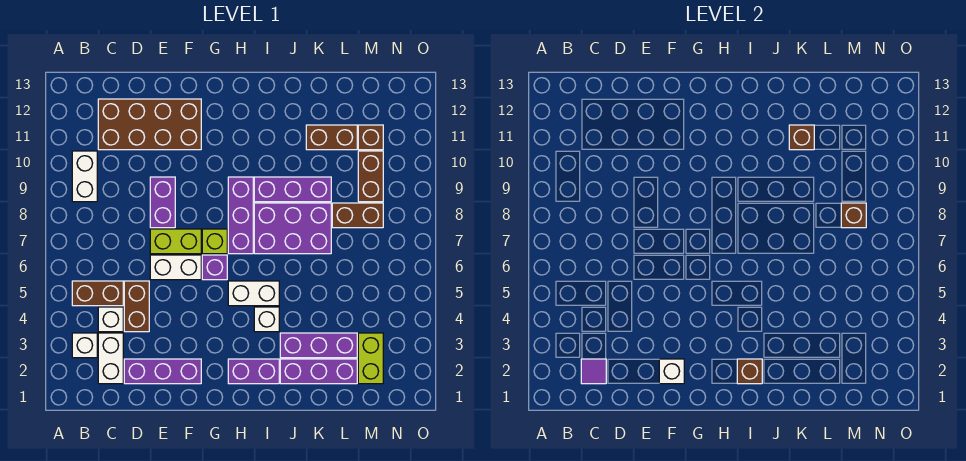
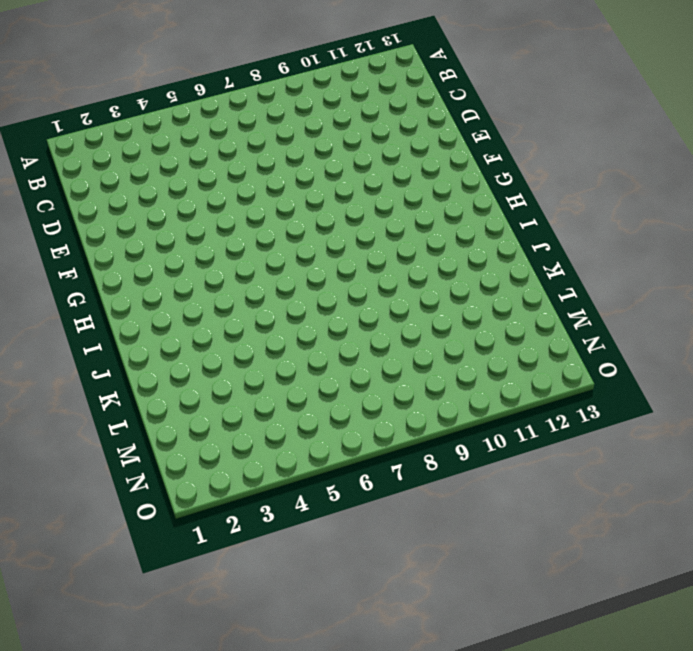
none -> white brick B3 level 1
none -> brown brick B5:C5 level 1
none -> white brick B9:B10 level 1
none -> white brick C2:C3 level 1

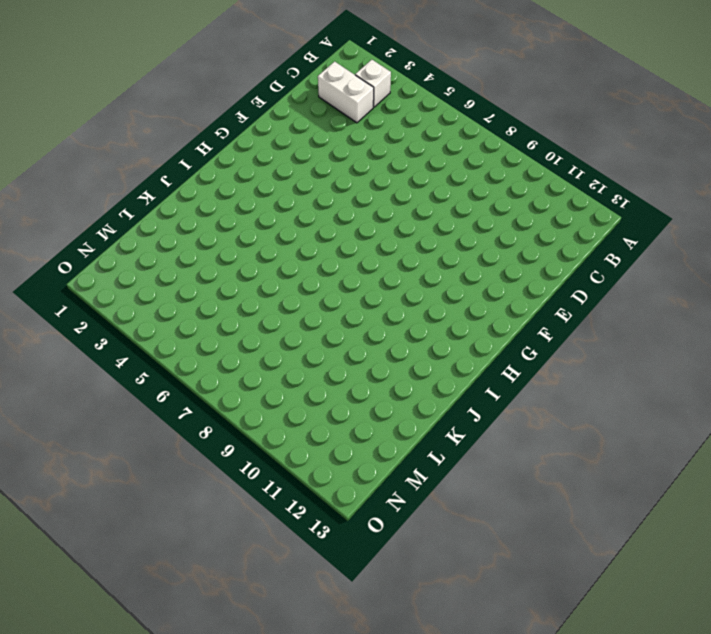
none -> brown brick B5:C5 level 1
none -> white brick B9:B10 level 1
none -> white brick C4 level 1
none -> brown brick C11:F12 level 1

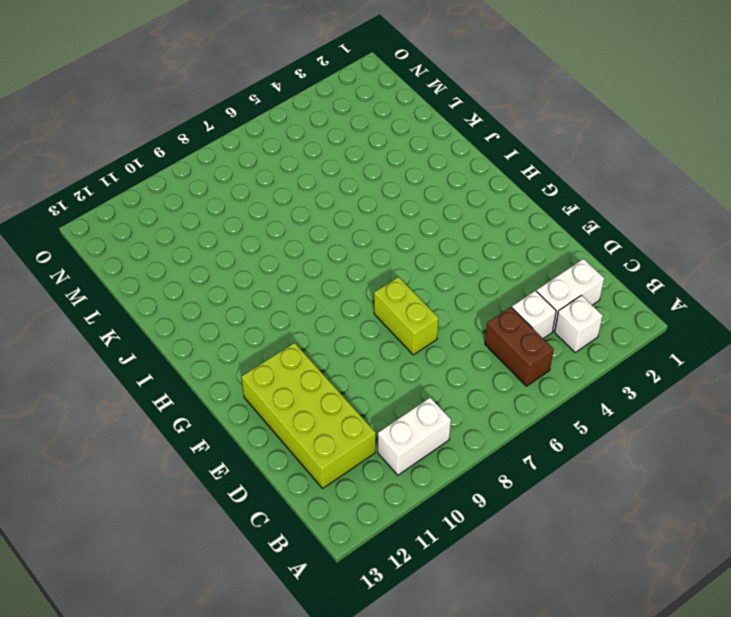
lime brick C11:F12 level 1 -> brown brick C11:F12 level 1
none -> purple brick D2:F2 level 1
none -> brown brick D4:D5 level 1
none -> white brick E6:F6 level 1
none -> purple brick E8:E9 level 1

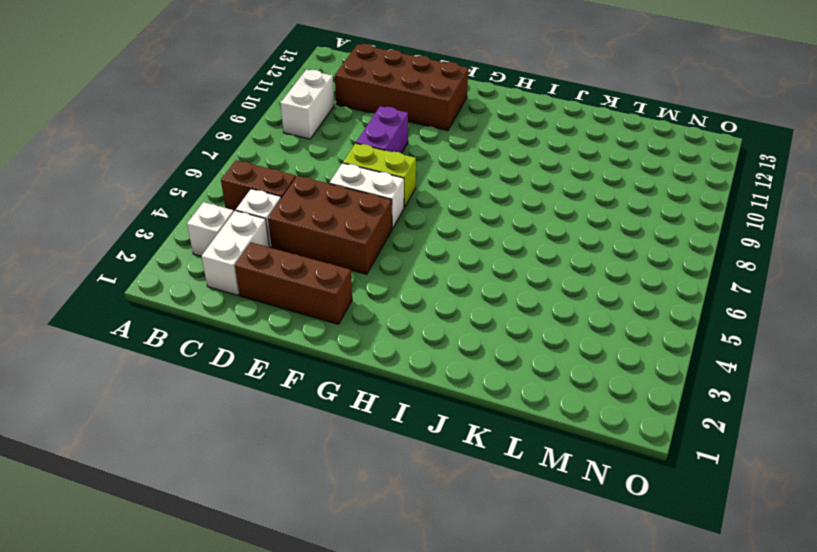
brown brick D2:F2 level 1 -> purple brick D2:F2 level 1
brown brick D4:F5 level 1 -> brown brick D4:D5 level 1
none -> purple brick G6 level 1
none -> lime brick G7 level 1
none -> purple brick H2:I2 level 1
none -> white brick H5:I5 level 1

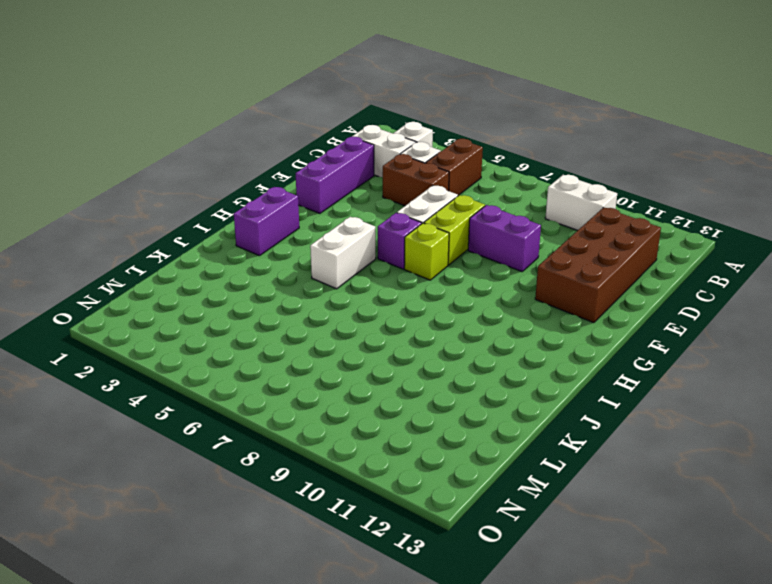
none -> purple brick H7:H9 level 1
none -> white brick I4 level 1
none -> purple brick I7:K8 level 1
none -> purple brick I9:K9 level 1

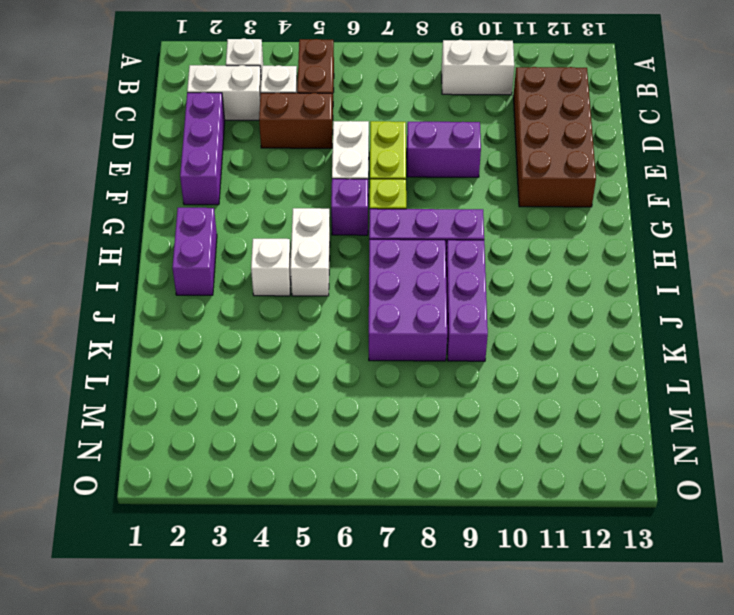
none -> purple brick J2:L2 level 1
none -> purple brick J3:L3 level 1
none -> brown brick K11:L11 level 1
none -> brown brick L8:M8 level 1

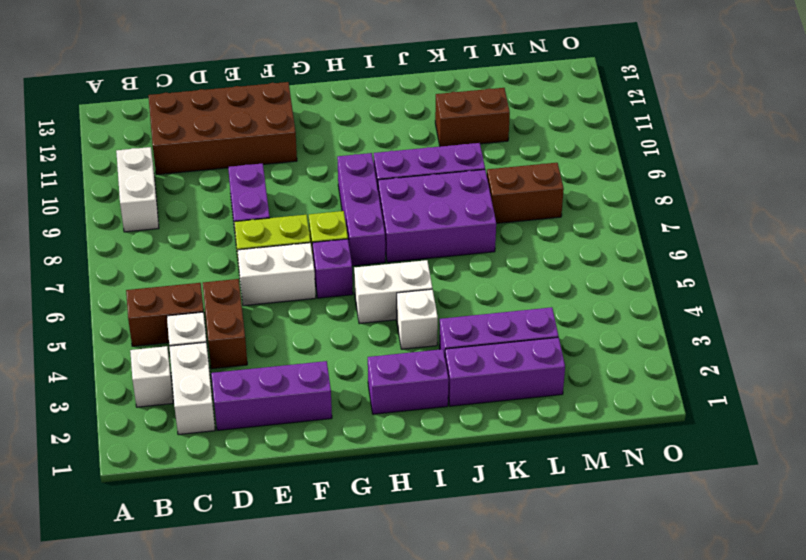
none -> lime brick M2:M3 level 1
none -> brown brick M9:M10 level 1
none -> brown brick M11 level 1
none -> purple tile C2 level 2

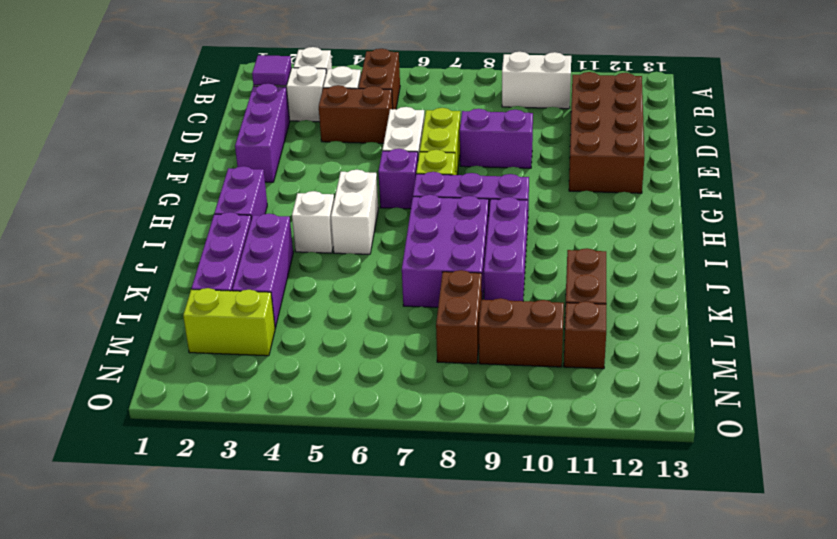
none -> white brick F2 level 2
none -> brown brick I2 level 2
none -> brown brick K11 level 2
none -> brown brick M8 level 2

